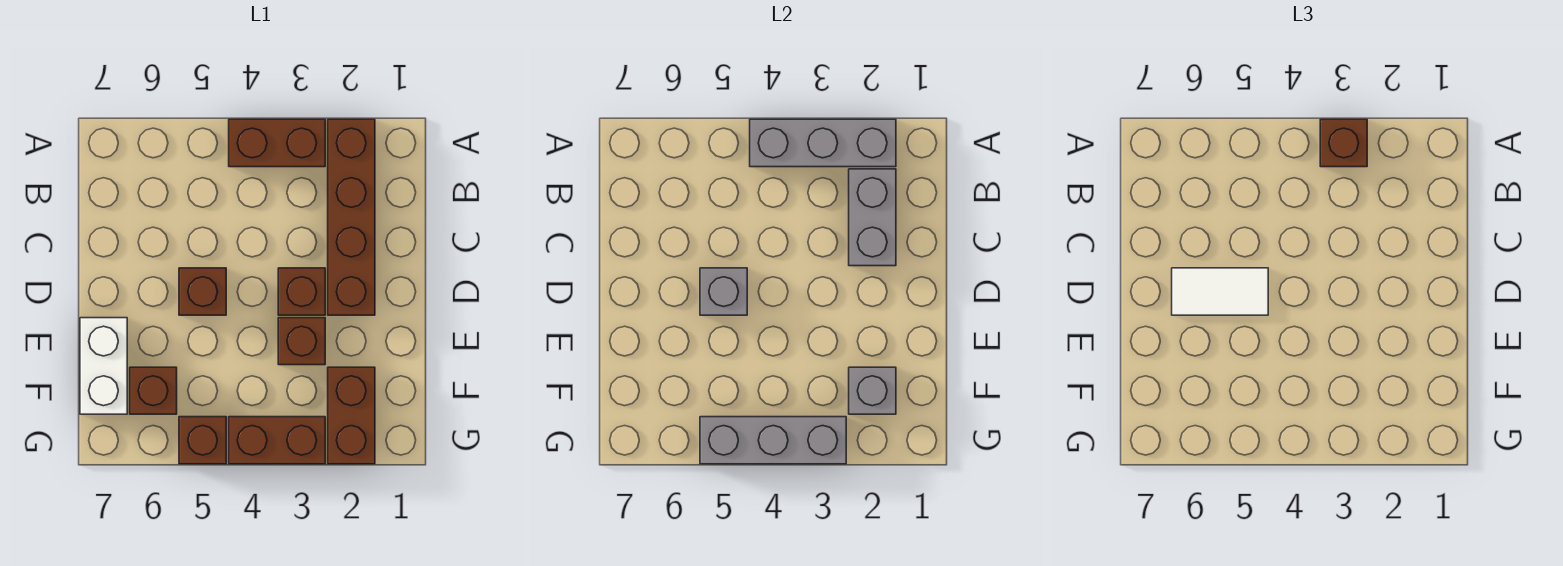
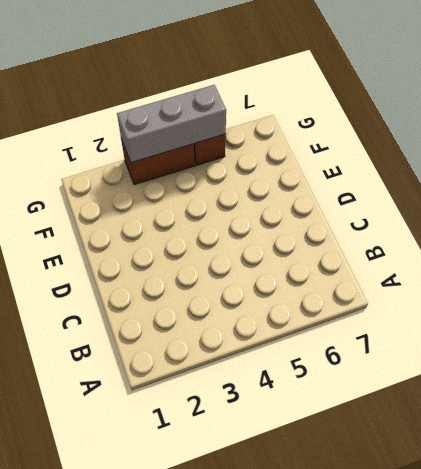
none -> brown brick A2:D2 level 1
none -> brown brick A3:A4 level 1
none -> brown brick D3 level 1

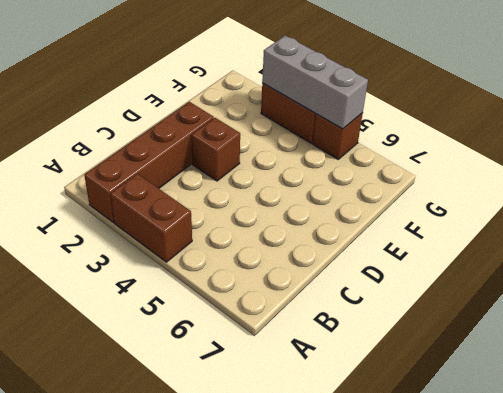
none -> brown brick D5 level 1
none -> brown brick E3 level 1
none -> white brick E7:F7 level 1

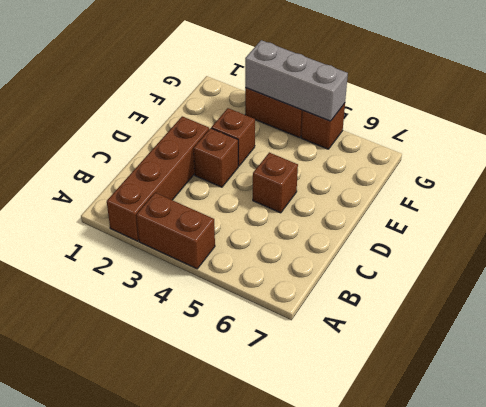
none -> white brick E7:F7 level 1
none -> brown brick F2:G2 level 1
none -> brown brick F6 level 1

